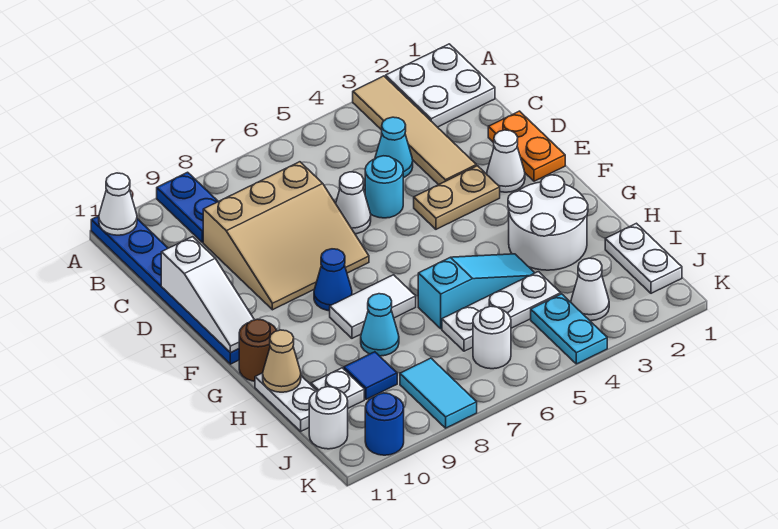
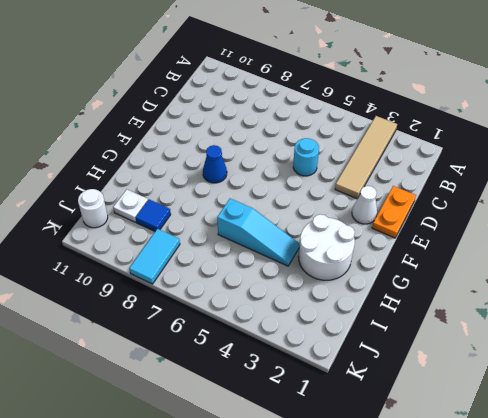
none -> white plate A1:B2 level 1
none -> blue plate A9:B9 level 1
none -> blue plate A11:F11 level 1
none -> cyan cone C4 level 1

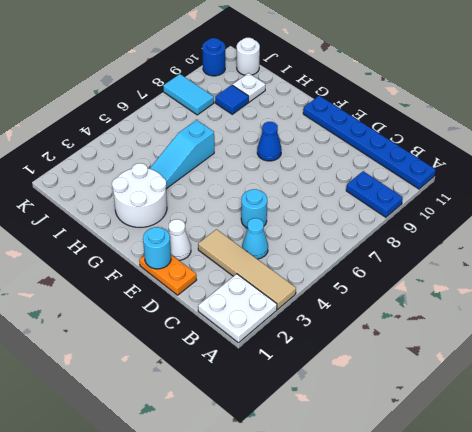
cyan round brick E1 level 2 -> none
none -> tan slope C7:E9 level 1 top C
none -> white cone D6 level 1
none -> tan plate E3:E4 level 1
none -> white tile G7:G8 level 1

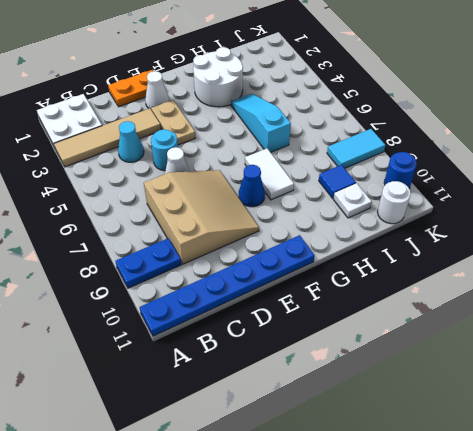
none -> brown round brick G11 level 1
none -> cyan cone H8 level 1
none -> white plate H11:I11 level 1
none -> white plate I1:J1 level 1

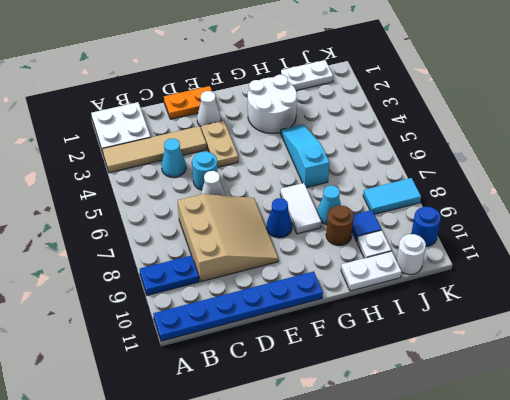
brown round brick H9 level 1 -> brown round brick G11 level 1
none -> white plate I4:I6 level 1
none -> white cone J3 level 1
none -> cyan plate J4:K4 level 1
none -> white round brick J6 level 1

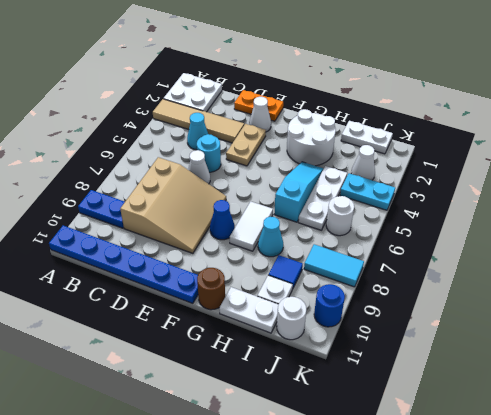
none -> white cone A11 level 2
none -> white slope D11:F11 level 2 top D
none -> tan cone H11 level 2

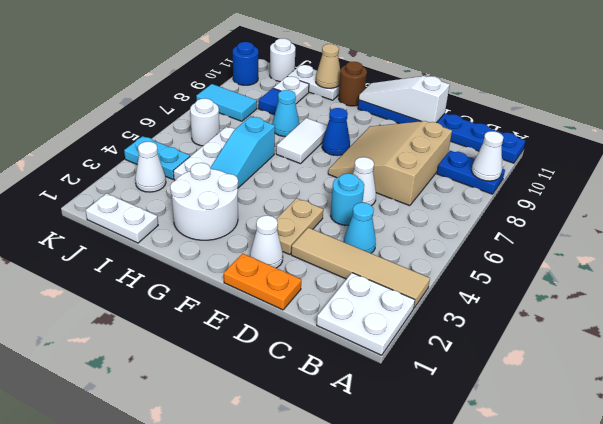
white cone A9 level 2 -> white cone A11 level 2

